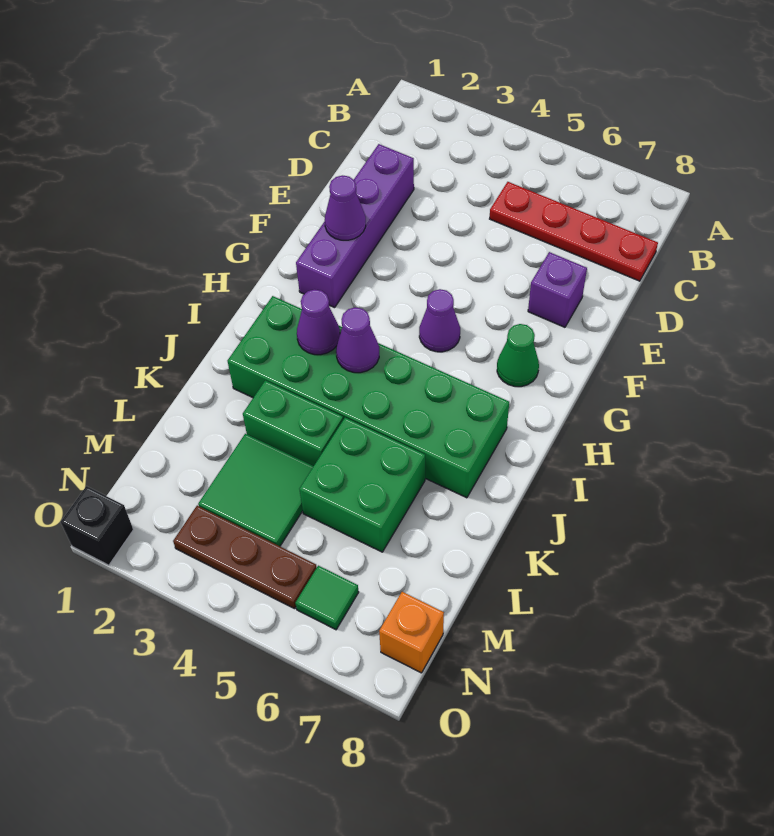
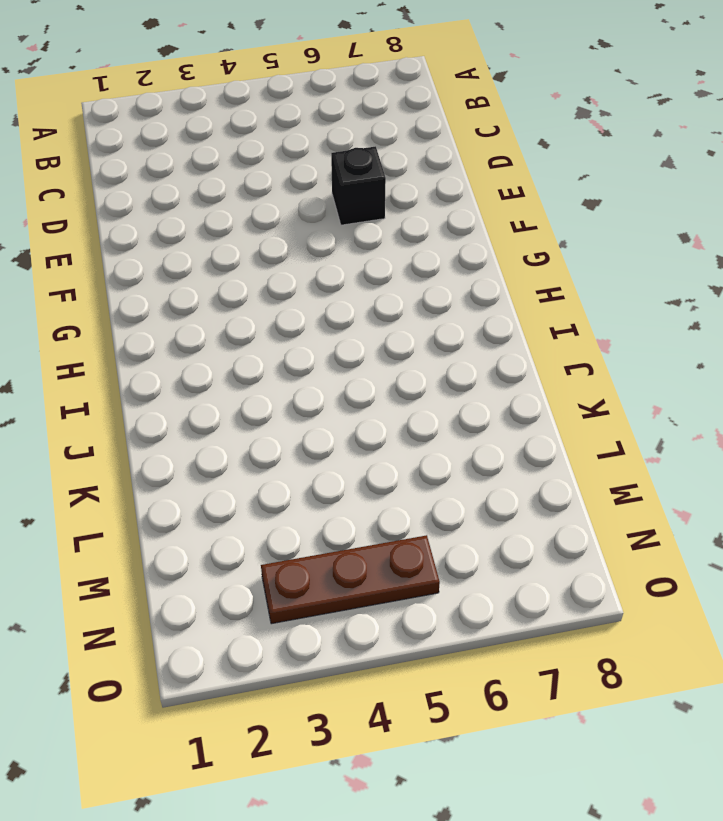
black brick E6 level 1 -> black brick O1 level 1
none -> red plate C5:C8 level 1
none -> purple brick D2:G2 level 1
none -> purple brick E7 level 1

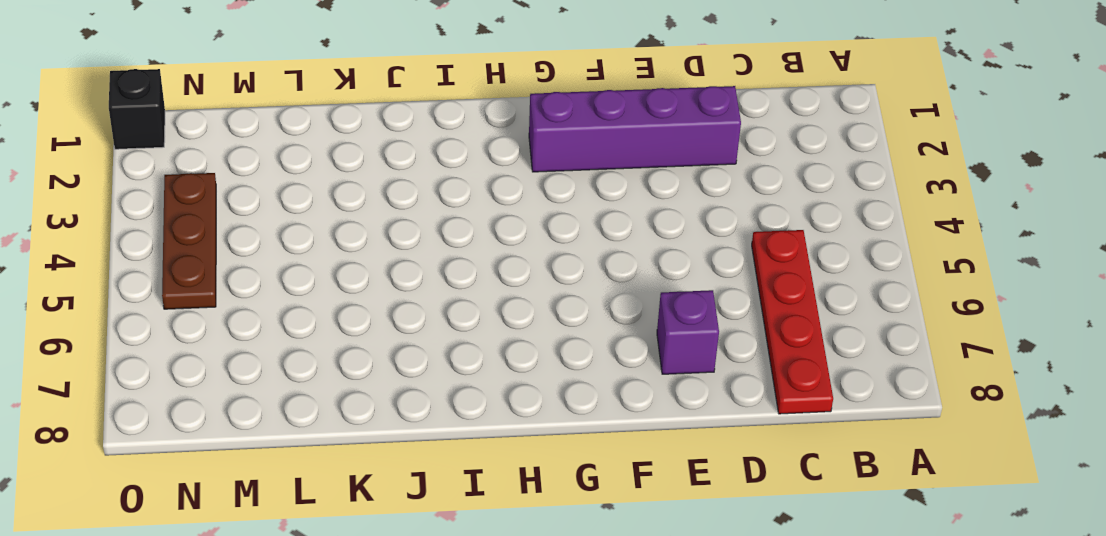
none -> purple cone G5 level 1
none -> green cone G7 level 1
none -> green brick I2:J7 level 1

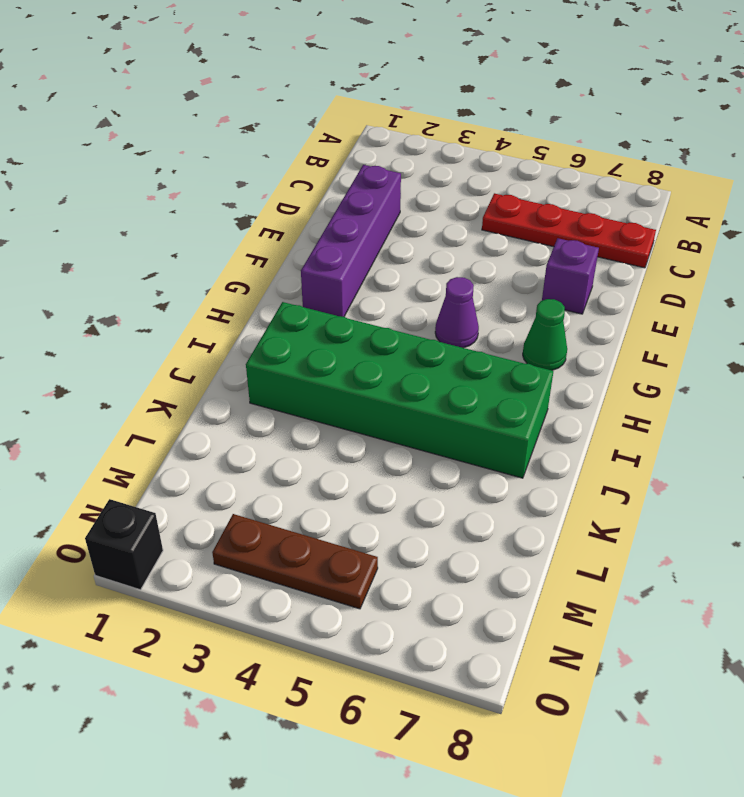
none -> green brick K3:K4 level 1
none -> green brick K5:L6 level 1
none -> green tile L3:M4 level 1

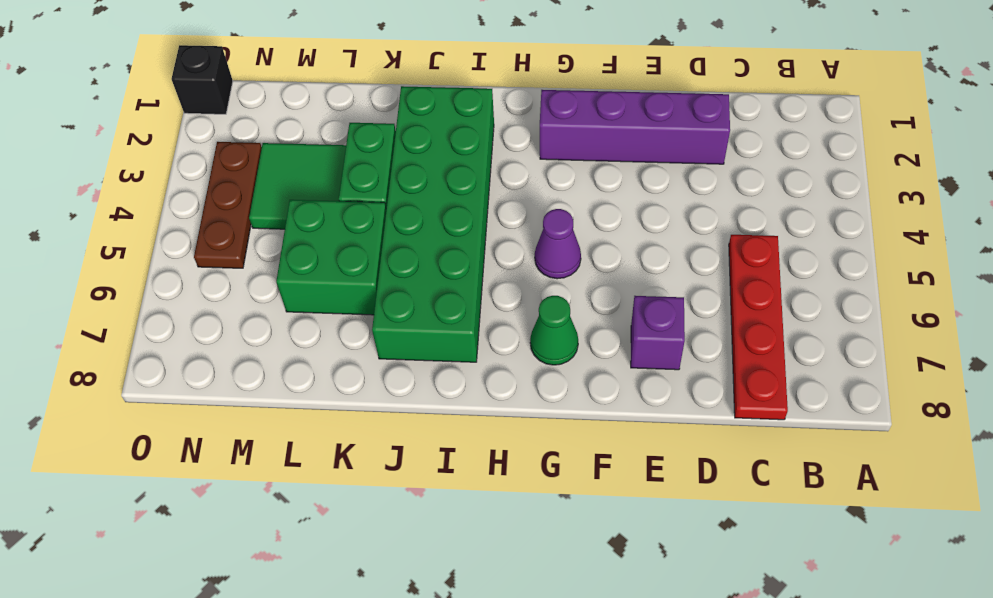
none -> green tile N6 level 1
none -> orange brick N8 level 1
none -> purple cone F2 level 2

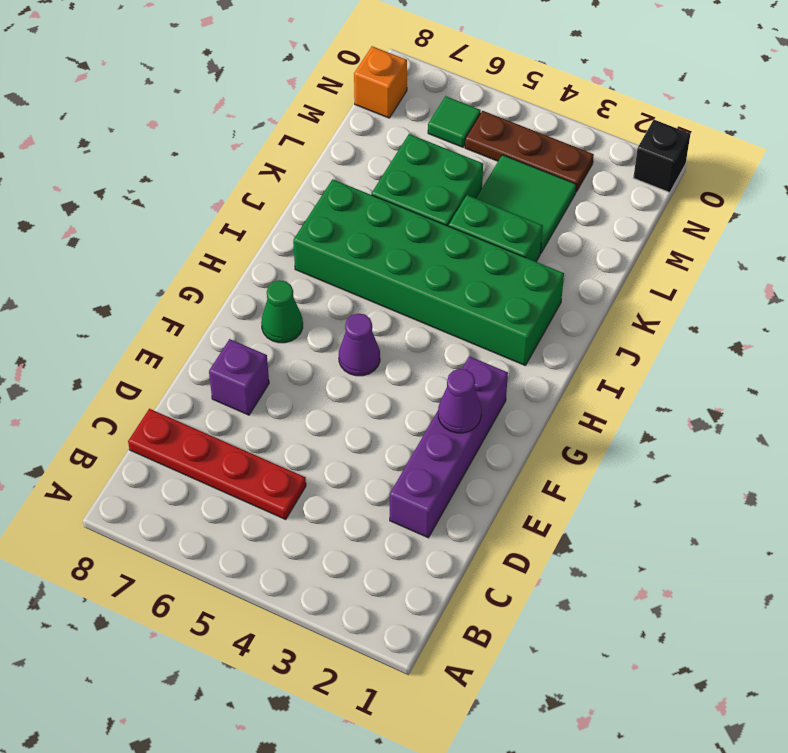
none -> purple cone I3 level 2
none -> purple cone I4 level 2

